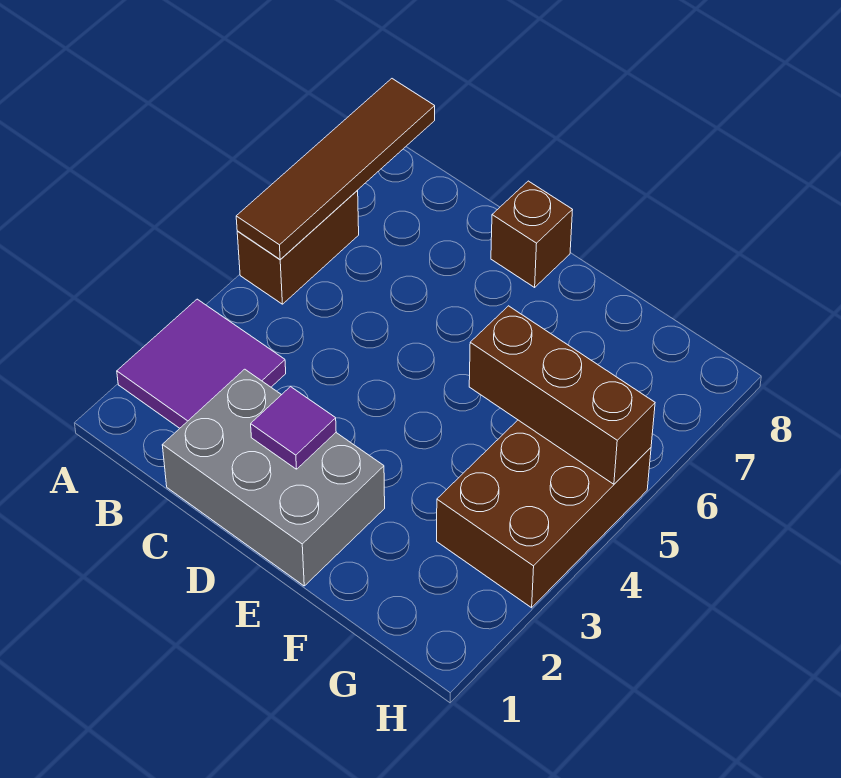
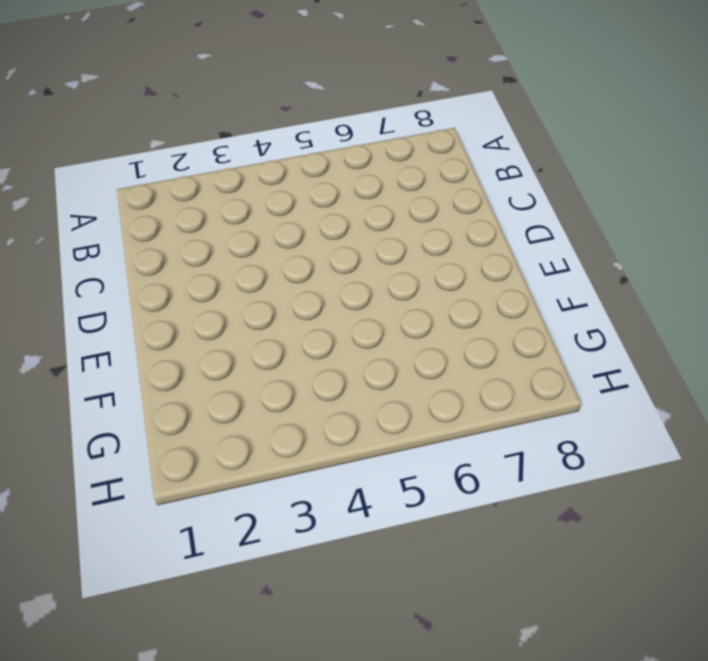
none -> purple tile A2:B3 level 1
none -> brown brick A5:A6 level 1

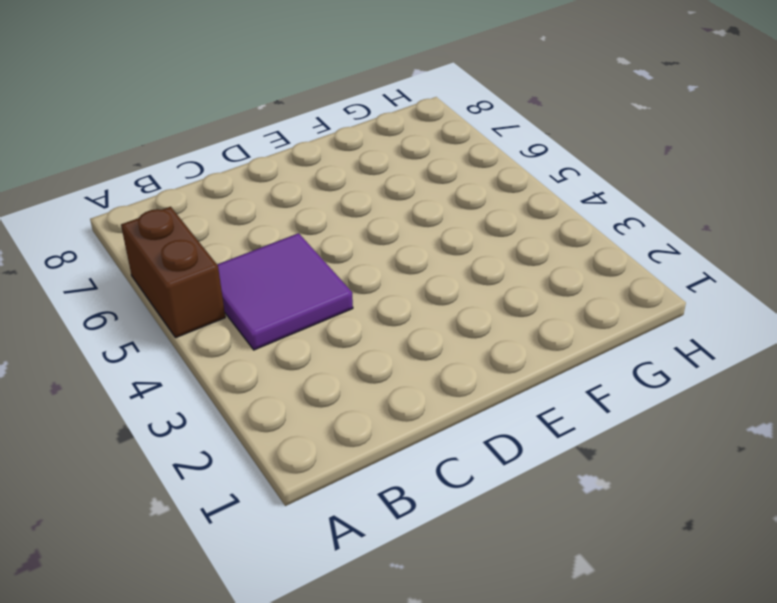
purple tile B4:C5 level 1 -> purple tile A2:B3 level 1
none -> grey brick C1:E2 level 1
none -> brown brick D8 level 1

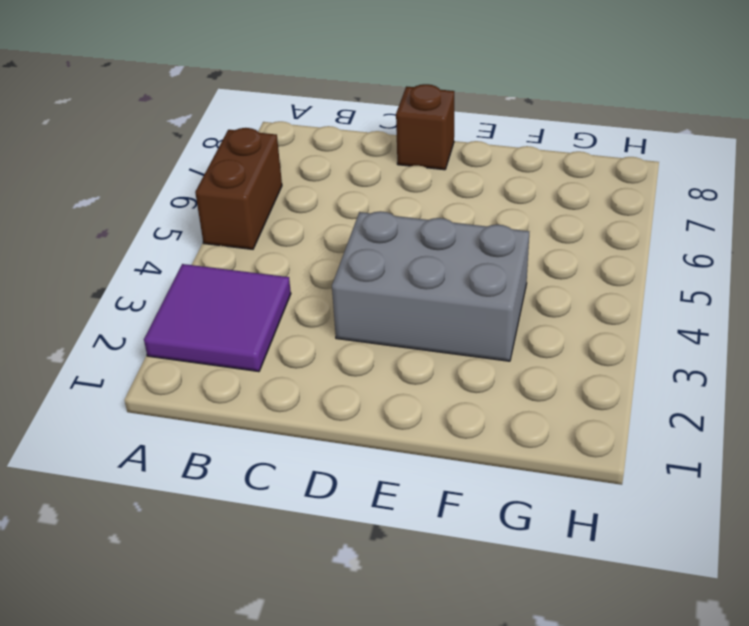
grey brick D3:F4 level 1 -> grey brick C1:E2 level 1
none -> brown brick G3:H5 level 1
none -> brown tile A5:A8 level 2

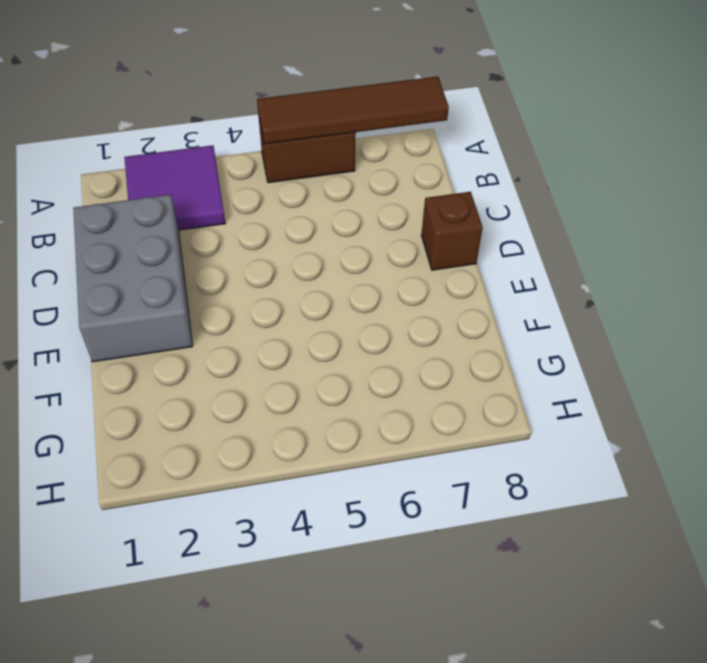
none -> brown brick G3:H5 level 1
none -> purple tile D2 level 2

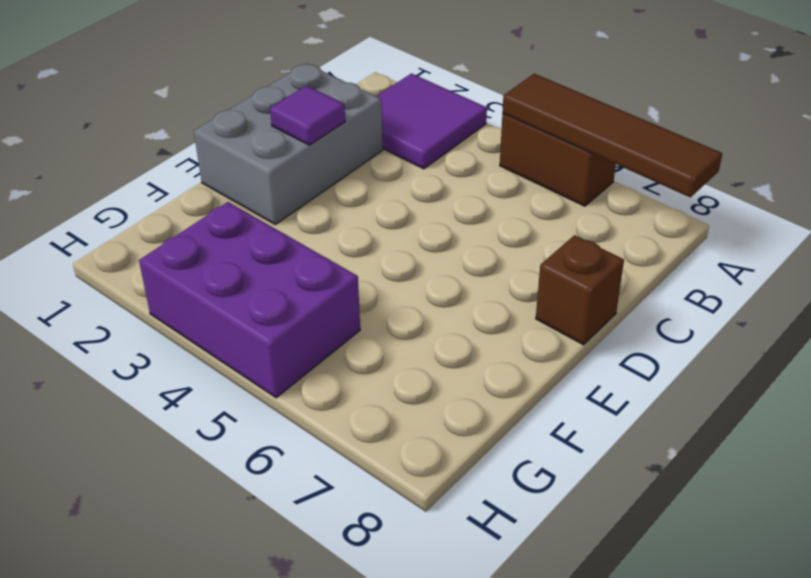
purple brick G3:H5 level 1 -> brown brick G3:H5 level 1
none -> brown brick F5:H5 level 2

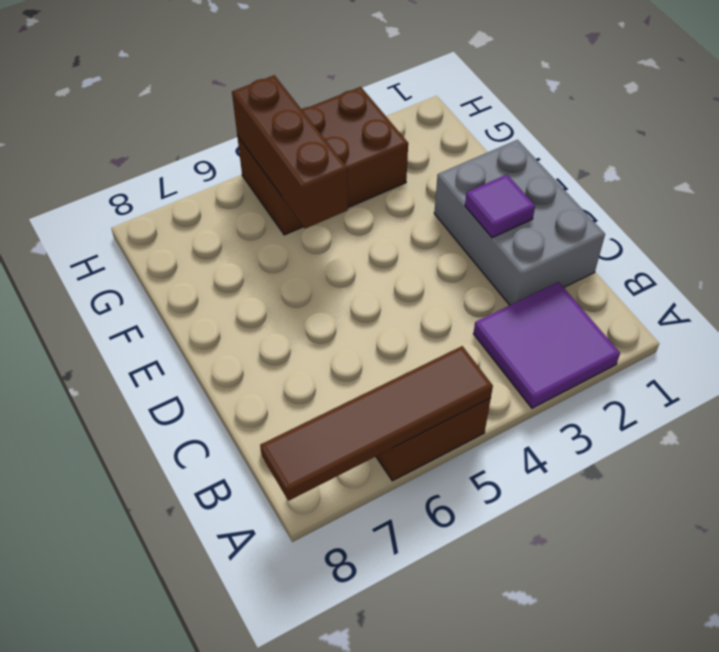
none -> brown brick D8 level 1

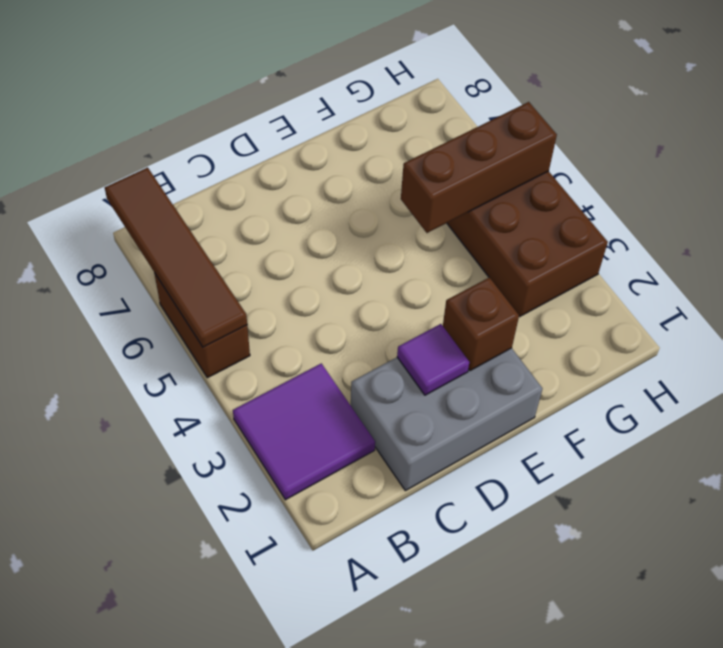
brown brick E2 level 2 -> brown brick D8 level 1

